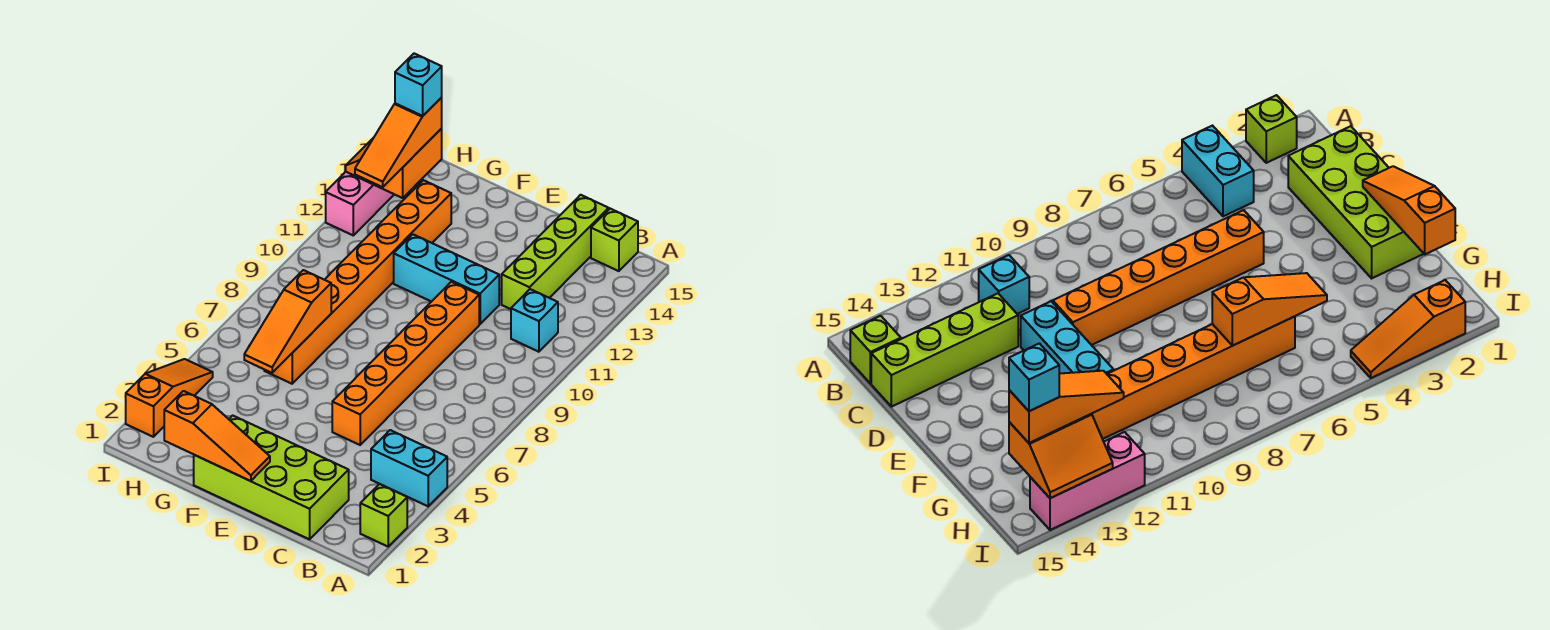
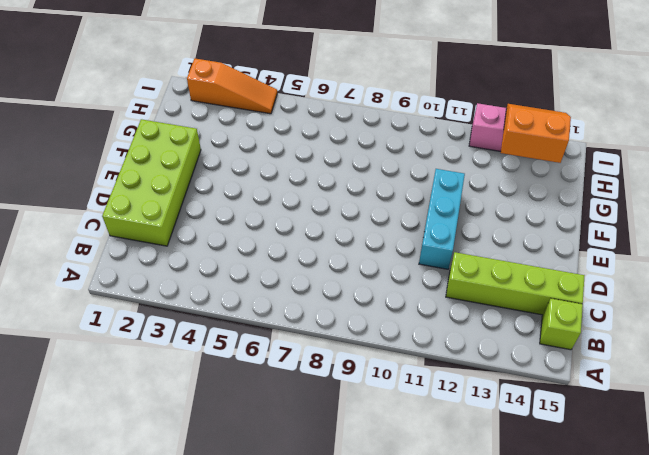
none -> lime brick A2 level 1
none -> cyan brick A4:B4 level 1
none -> cyan brick B11 level 1

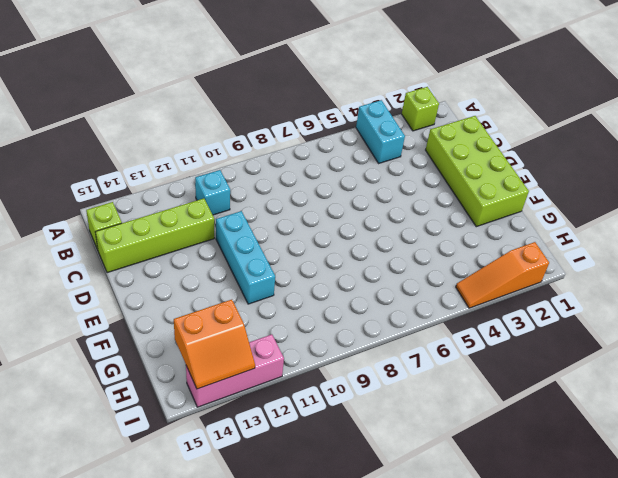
none -> orange brick D5:D10 level 1
none -> orange brick G6:G13 level 1
none -> orange slope E1:G1 level 2 top G

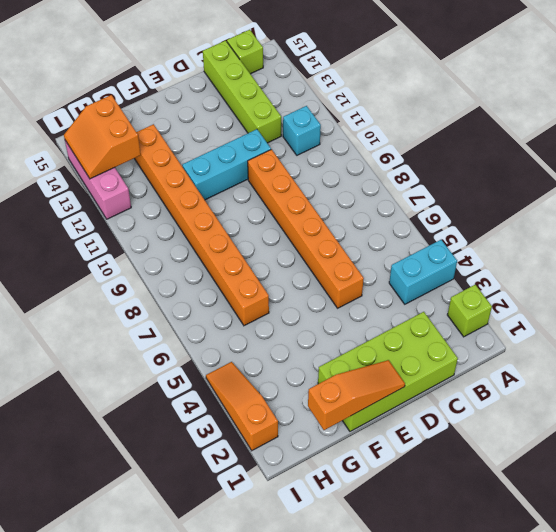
none -> orange slope G5:G7 level 2 top 7
none -> orange slope H12:H14 level 3 top 14
none -> cyan brick H14 level 4

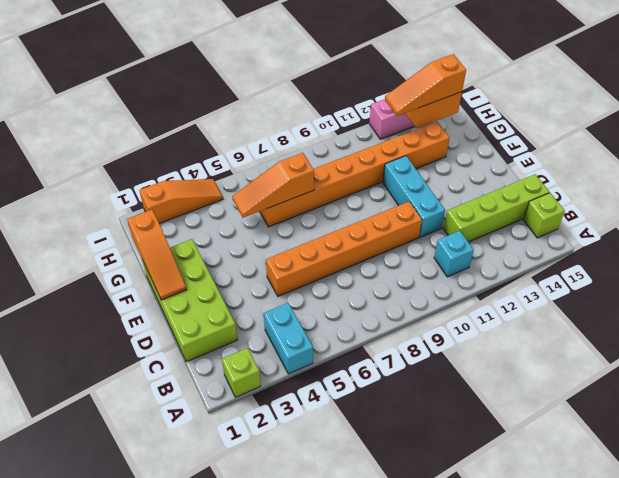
none -> cyan brick H14 level 4

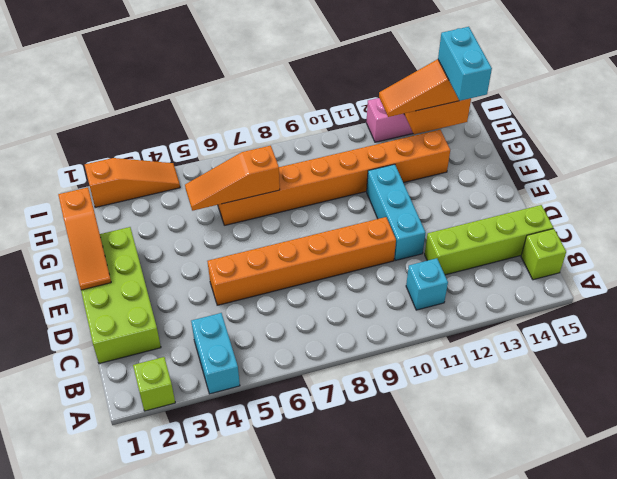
cyan brick G14:H14 level 4 -> cyan brick H14 level 4

